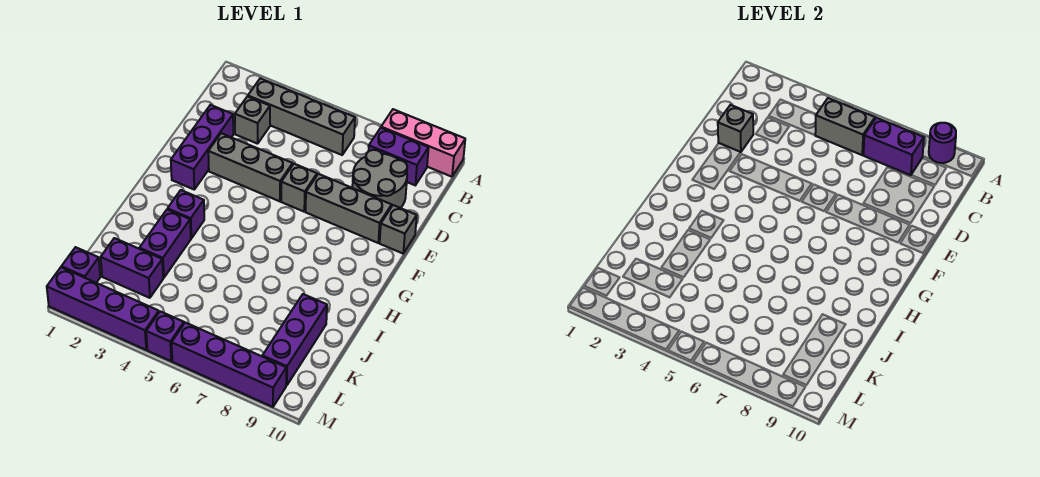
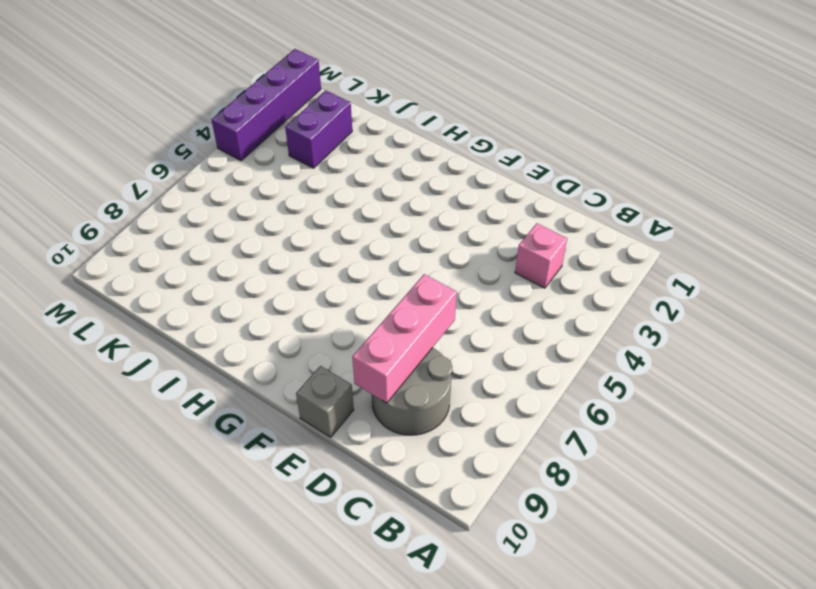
pink brick C3 level 1 -> grey brick C3 level 1
pink brick D7:D9 level 2 -> pink brick A8:A10 level 1
none -> grey brick B3:B6 level 1
none -> purple brick B8:B9 level 1
none -> purple brick D2:F2 level 1

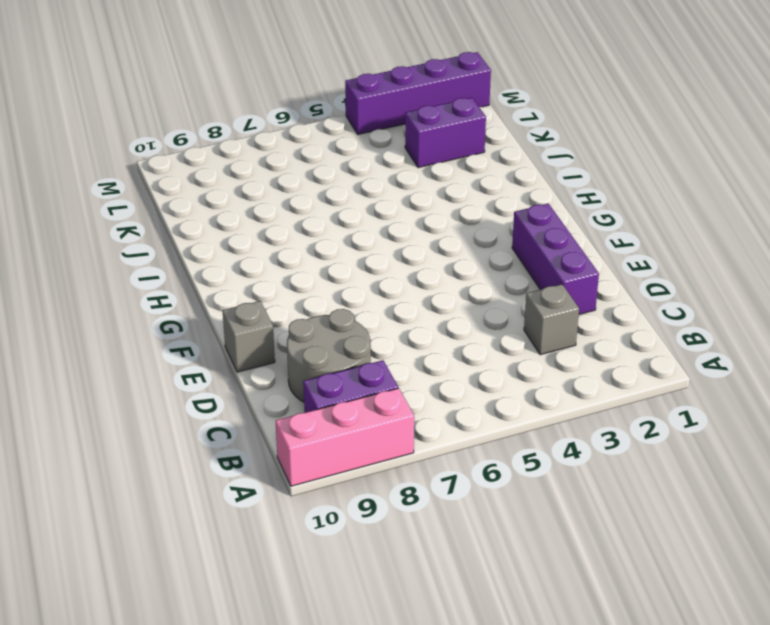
none -> grey brick B3:B6 level 1
none -> grey brick E3:E5 level 1
none -> grey brick E6 level 1

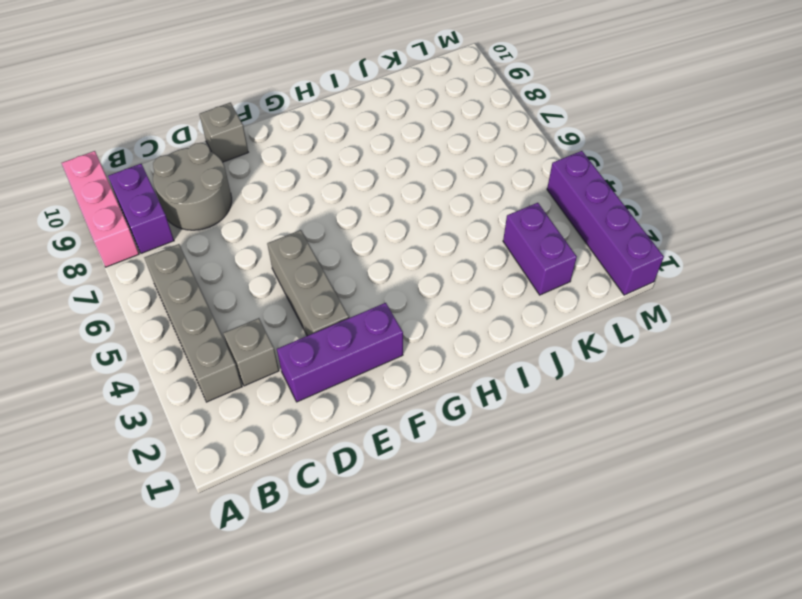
none -> grey brick E6 level 1
none -> grey brick E7:E9 level 1
none -> purple brick H3 level 1

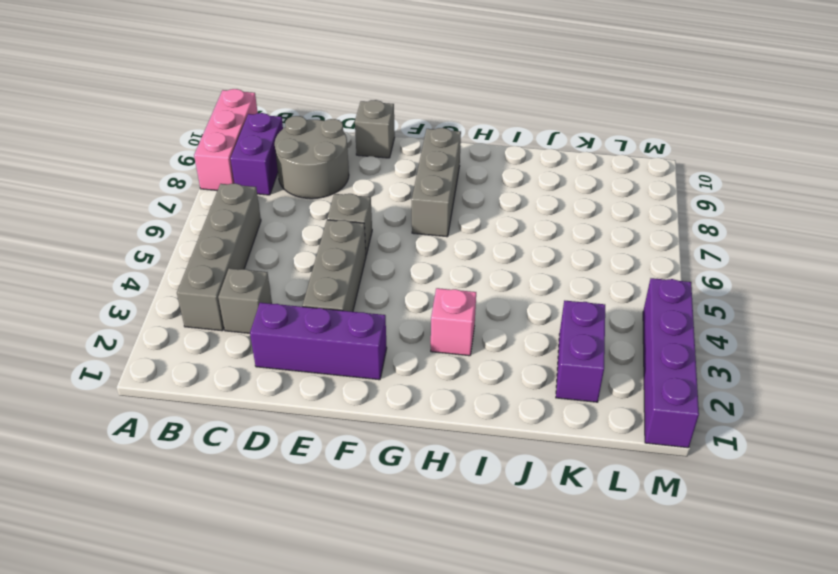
grey brick G7:G9 level 1 -> grey brick E7:E9 level 1
pink brick H3 level 1 -> purple brick H3 level 1
none -> purple brick I3:J3 level 1
none -> purple brick J9:L9 level 1
none -> purple brick L1 level 1

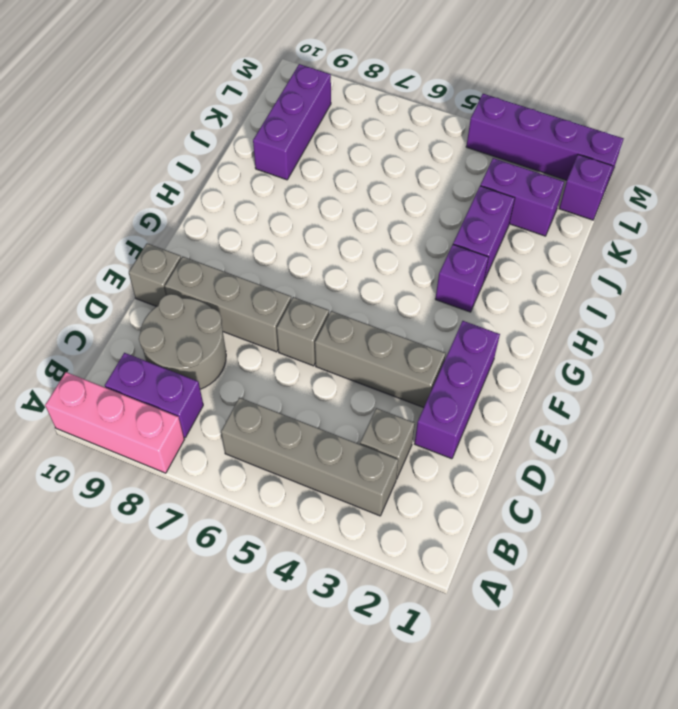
none -> purple brick M5 level 1
none -> purple brick M6:M9 level 1
none -> purple round brick A9 level 2

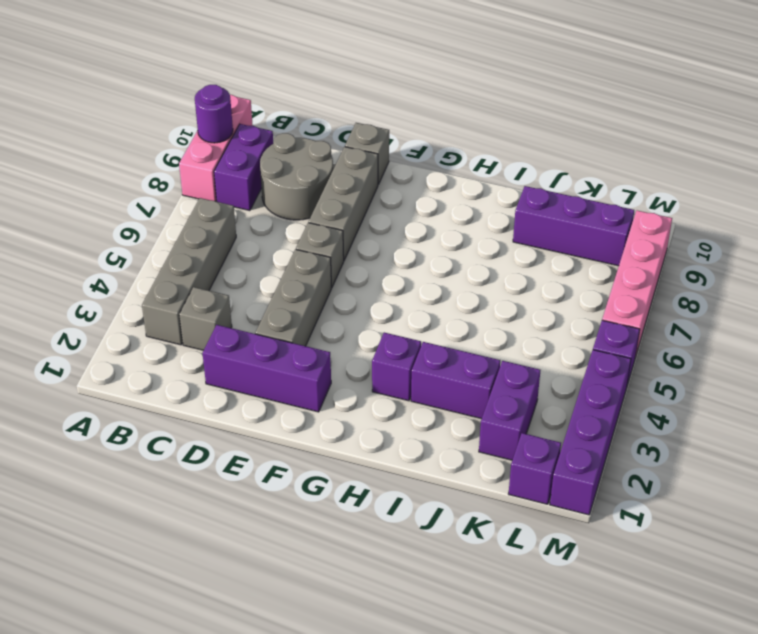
pink brick M6:M9 level 1 -> purple brick M6:M9 level 1
none -> grey brick B5:B6 level 2
none -> purple brick B7:B8 level 2
none -> grey brick D2 level 2

